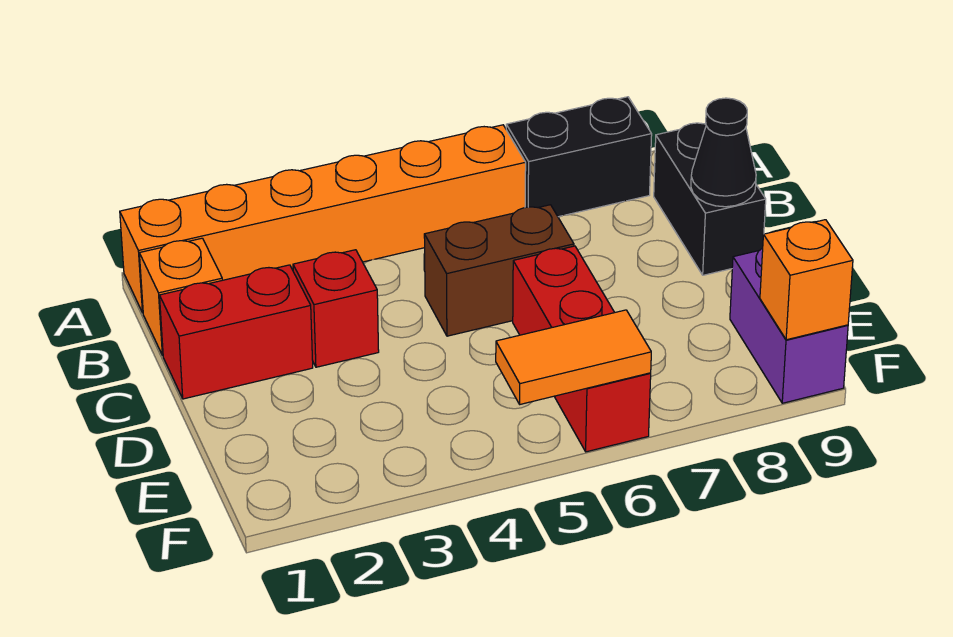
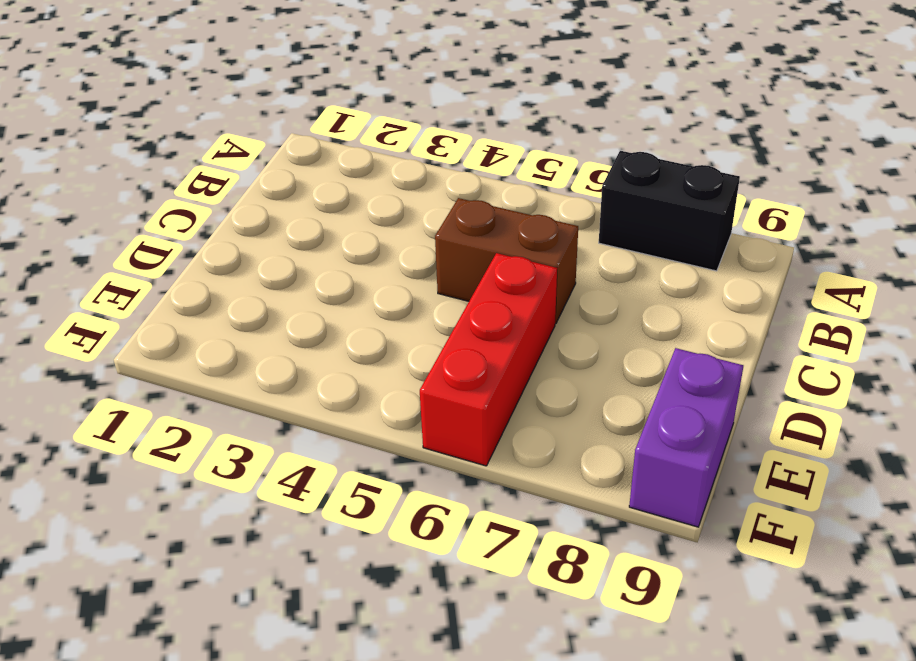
none -> orange brick A1:A6 level 1
none -> orange brick B1 level 1
none -> black brick B9:C9 level 1

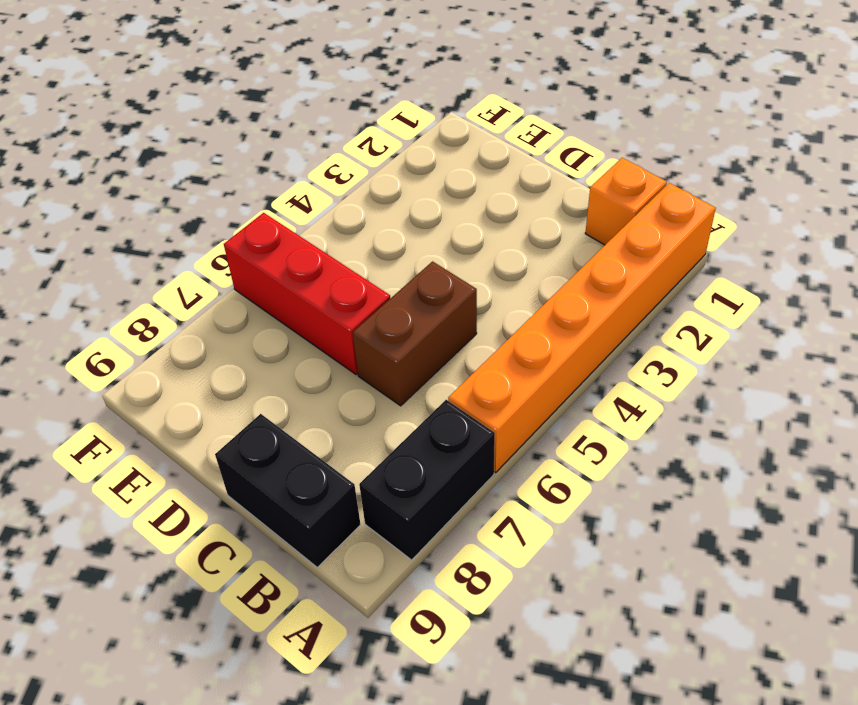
none -> red brick C1:C2 level 1
none -> red brick C3 level 1
none -> purple brick E9:F9 level 1

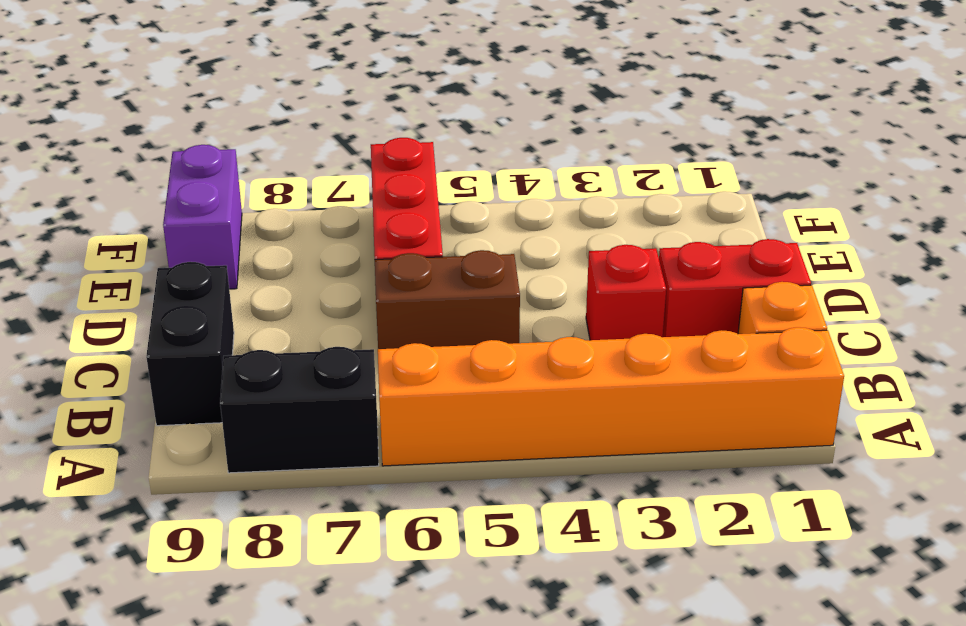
none -> black cone C9 level 2
none -> orange tile F5:F6 level 2
none -> orange brick F9 level 2

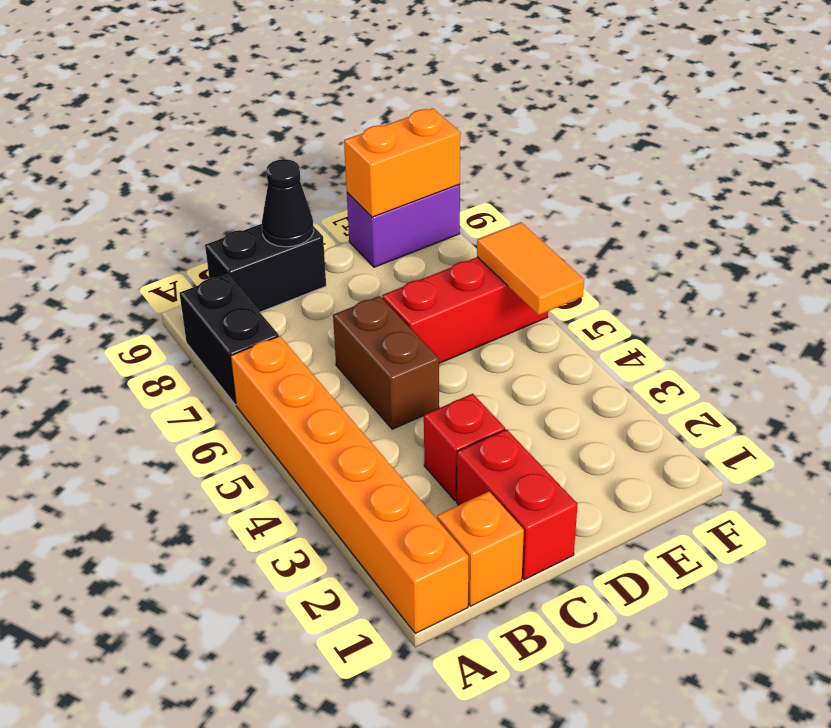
orange brick E9:F9 level 2 -> orange brick F9 level 2

